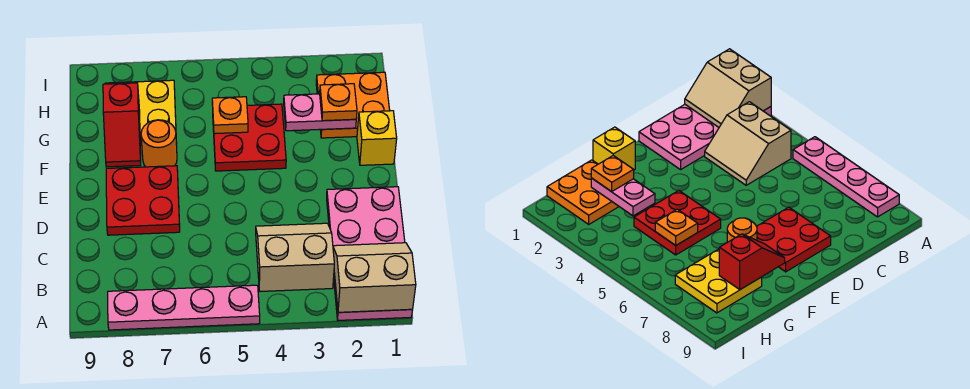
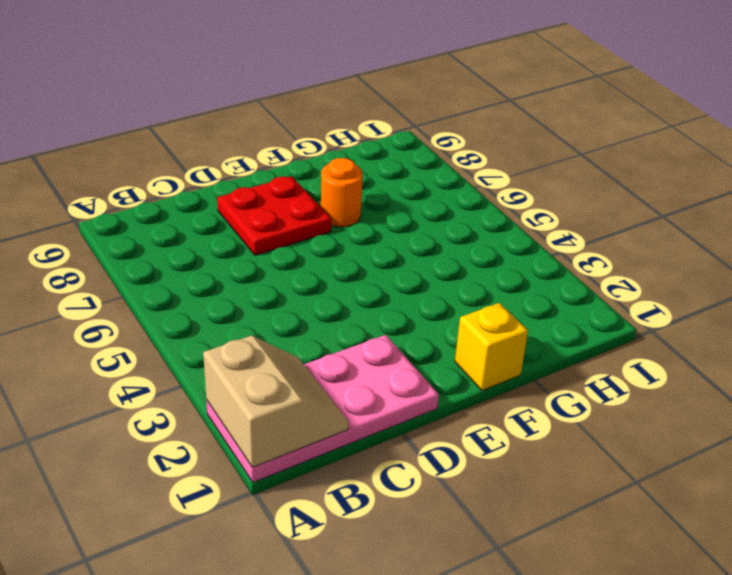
none -> pink plate A5:A8 level 1
none -> tan slope B3:C4 level 1 top B
none -> red plate F4:G5 level 1

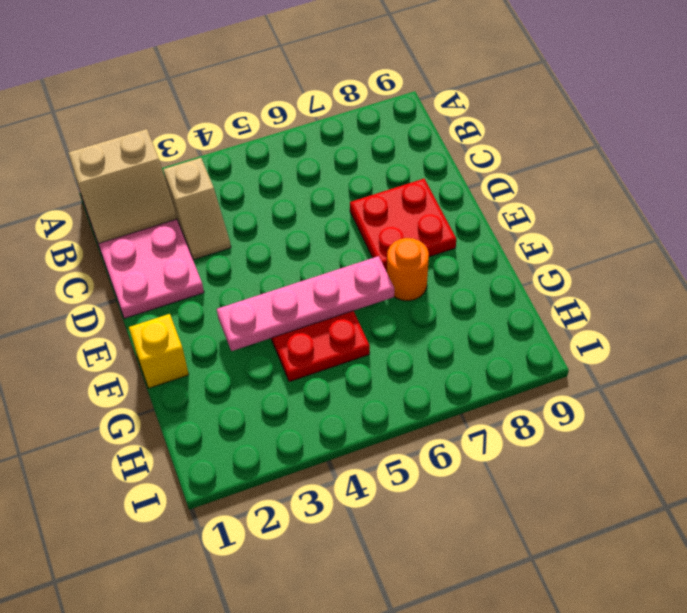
tan slope B3:C3 level 1 top B -> tan slope B3:C4 level 1 top B
pink plate F3:F6 level 2 -> pink plate A5:A8 level 1
none -> orange plate G1:H2 level 1
none -> yellow plate G7:H8 level 1
none -> red slope F8:G8 level 2 top G

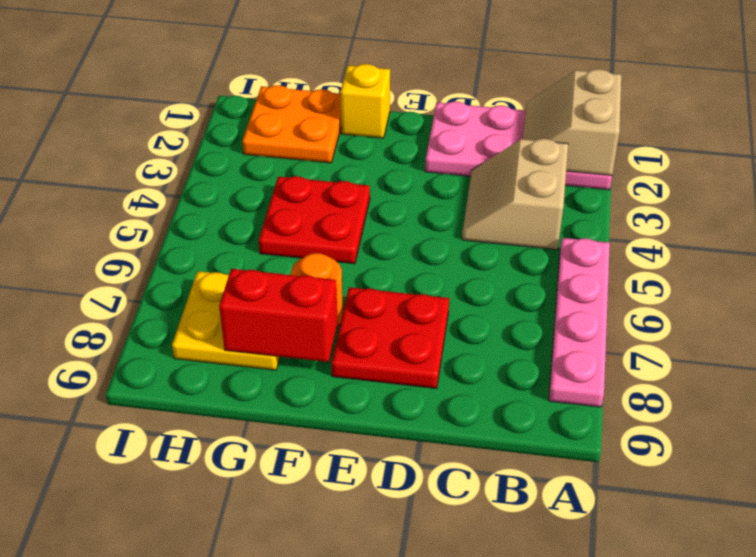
red brick F8:G8 level 2 -> red slope F8:G8 level 2 top G
none -> pink plate G2:G3 level 2
none -> orange plate G5 level 2
none -> orange plate G2 level 3

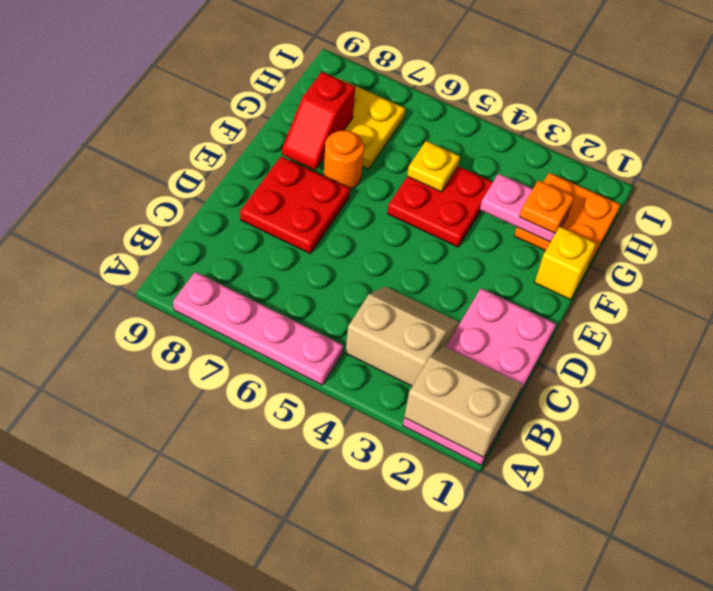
yellow plate G5 level 2 -> orange plate G5 level 2

